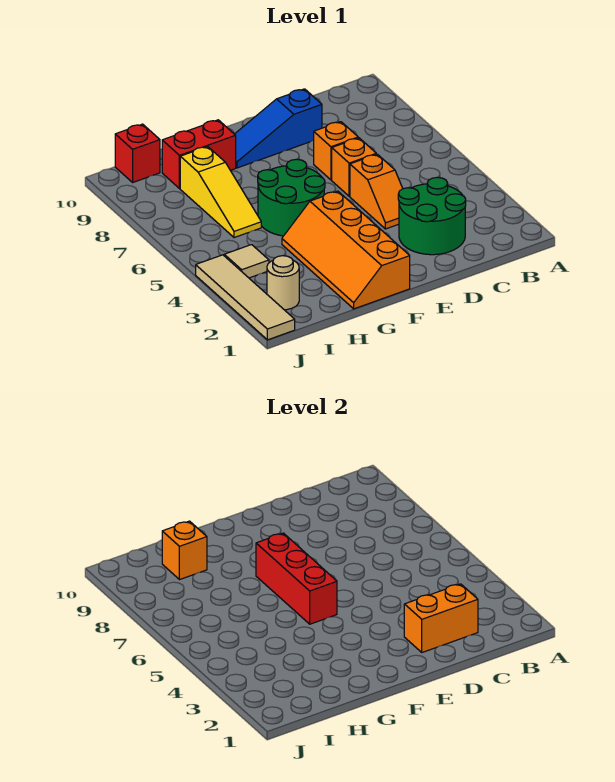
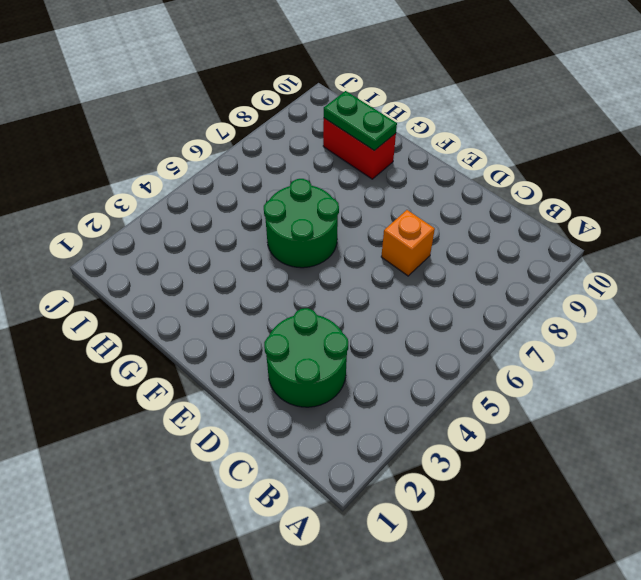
green plate G9:H9 level 2 -> orange brick H9 level 2
none -> orange slope D4:D5 level 1 top 5
none -> orange brick D6 level 1
none -> blue slope D9:F9 level 1 top D

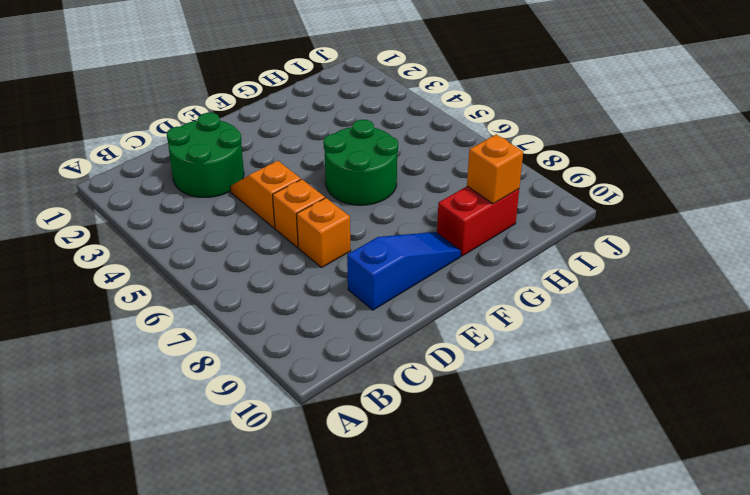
none -> orange slope F1:G4 level 1 top F
none -> yellow slope H6:H8 level 1 top 8
none -> tan round brick I2 level 1

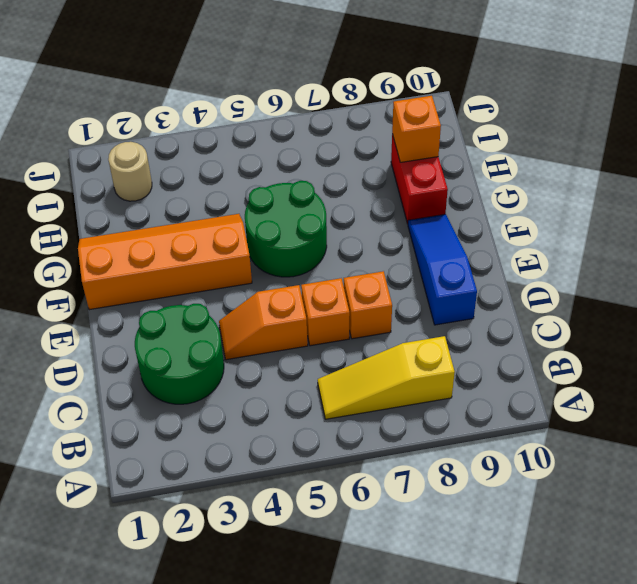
yellow slope B6:B8 level 1 top 8 -> yellow slope H6:H8 level 1 top 8
none -> tan tile I4 level 1
none -> red brick I10 level 1
none -> tan tile J1:J4 level 1

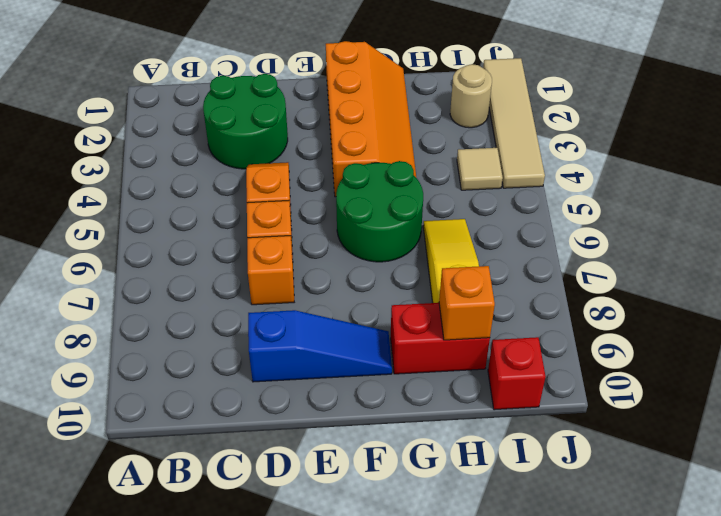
none -> orange brick C2:D2 level 2
none -> red brick F5:F7 level 2

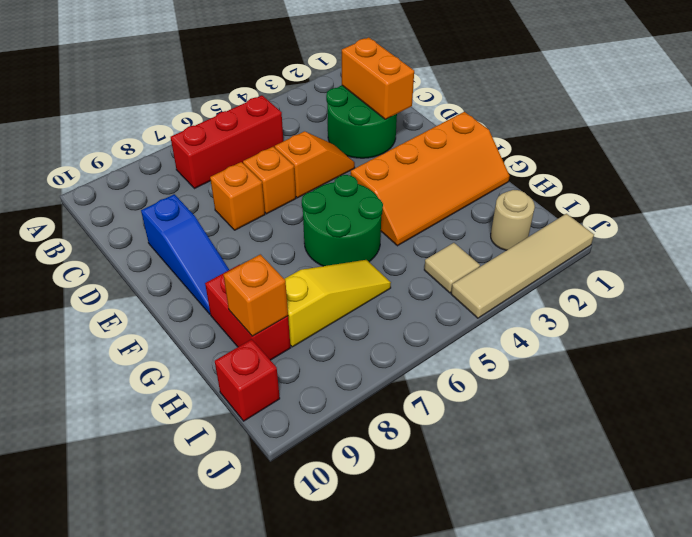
red brick B5:B7 level 1 -> red brick F5:F7 level 2

